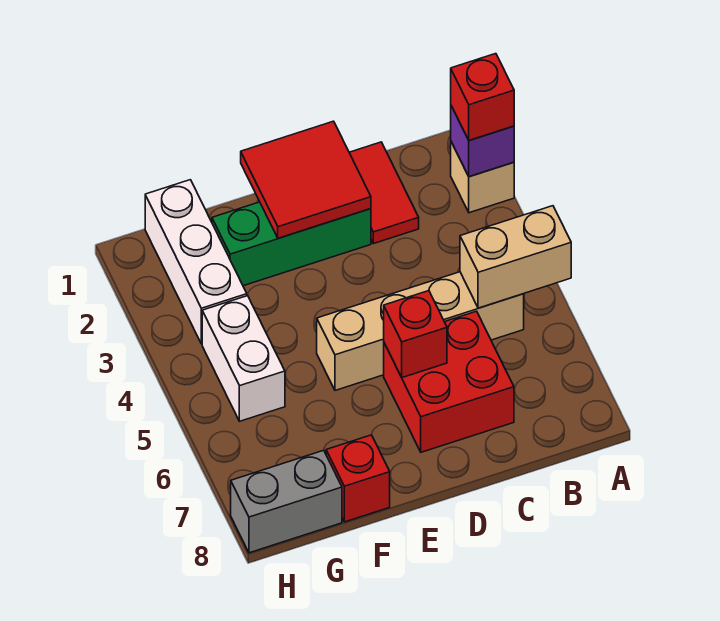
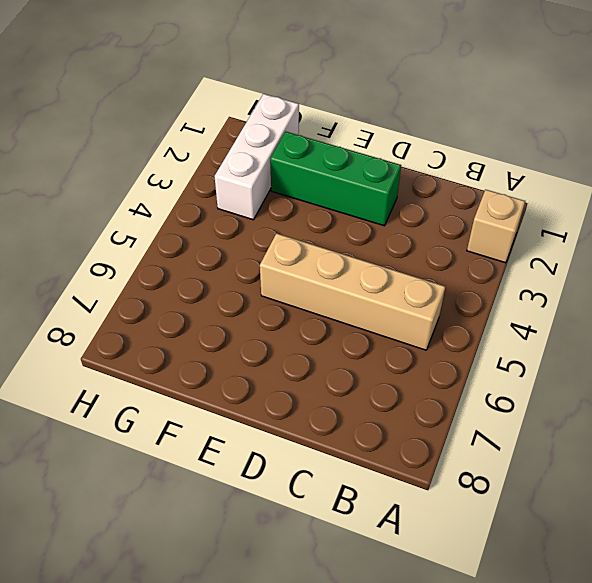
none -> red tile C1:C2 level 1
none -> red brick C6:D7 level 1
none -> red brick F8 level 1

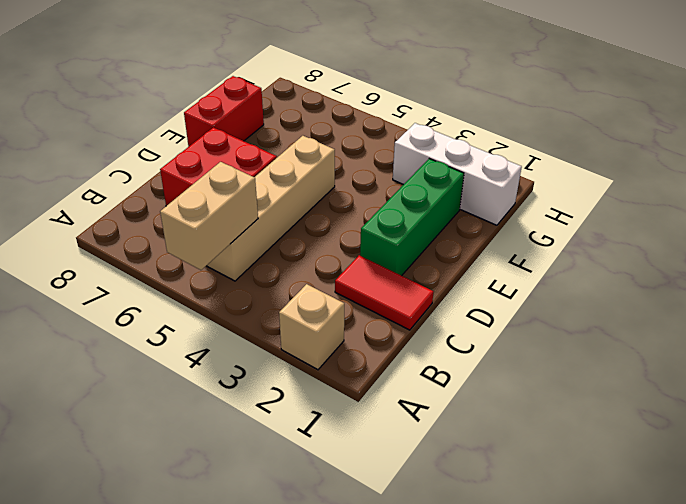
red brick E8:F8 level 1 -> red brick F8 level 1
none -> white brick G4:G5 level 1
none -> grey brick G8:H8 level 1
none -> purple brick A2 level 2

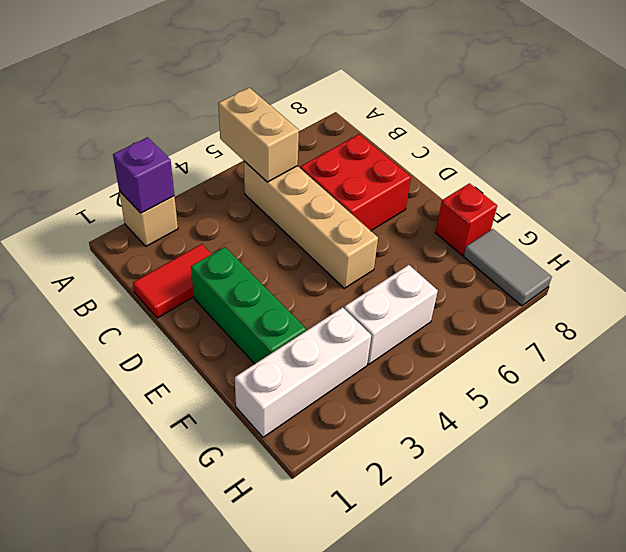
grey tile G8:H8 level 1 -> grey brick G8:H8 level 1
none -> red tile D1:E2 level 2
none -> red brick D6 level 2
none -> red brick A2 level 3

